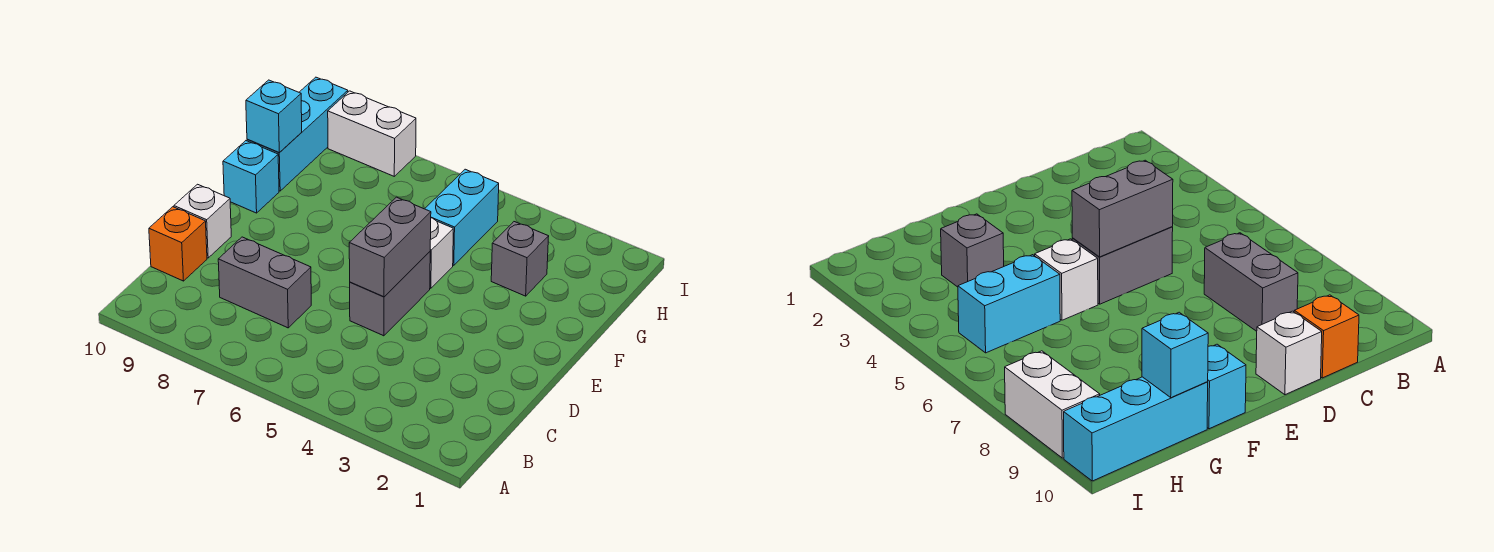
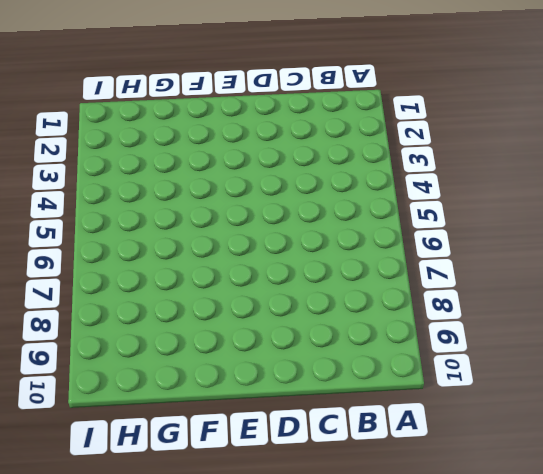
none -> grey brick C7:C8 level 1
none -> orange brick C10 level 1
none -> grey brick D5:E5 level 1

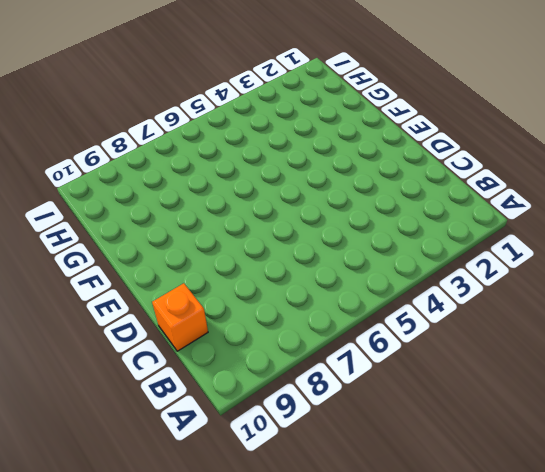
none -> grey brick C7:C8 level 1
none -> grey brick D5:E5 level 1
none -> white brick D10 level 1

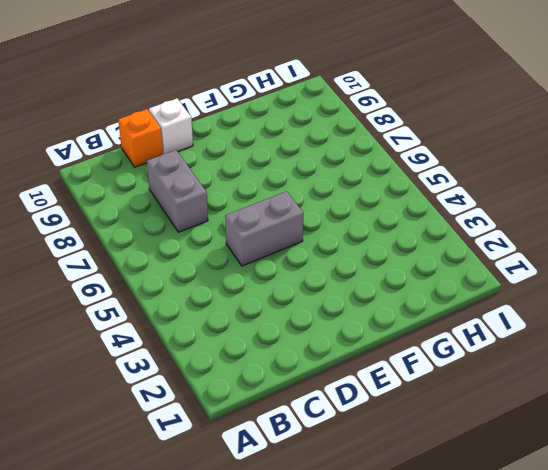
none -> white brick F5 level 1
none -> cyan brick F10 level 1
none -> grey brick G3 level 1

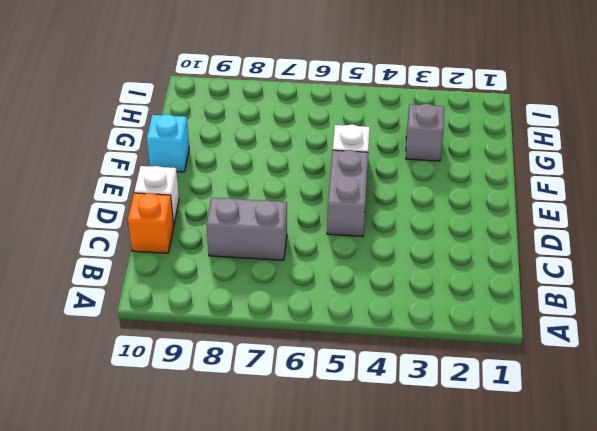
none -> cyan brick G5:H5 level 1
none -> cyan brick G10:I10 level 1
none -> white brick I8:I9 level 1

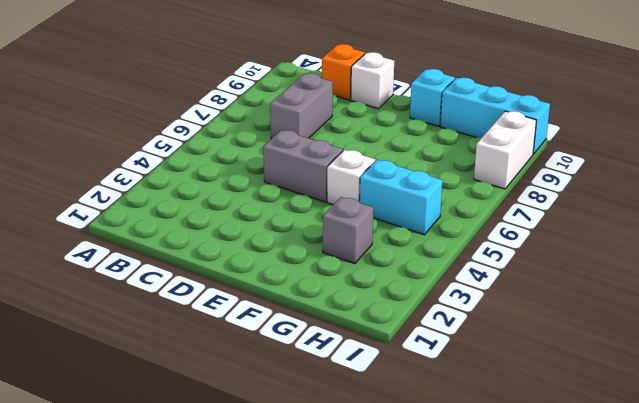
none -> grey brick D5:E5 level 2
none -> cyan brick G10 level 2

